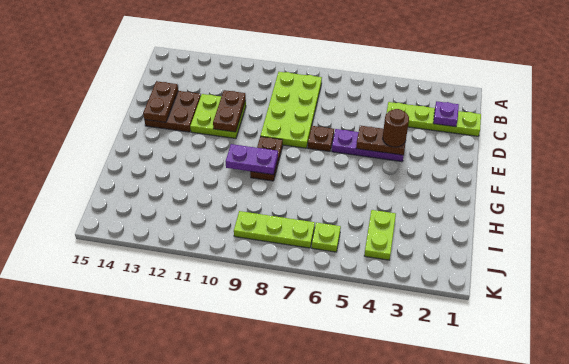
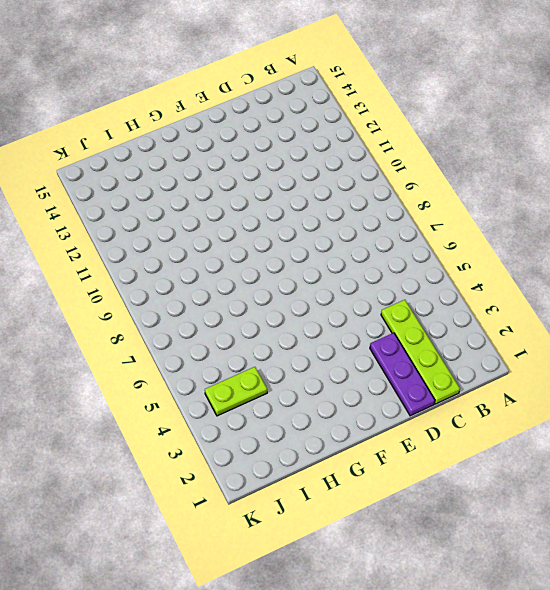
purple plate D1:D3 level 1 -> purple plate E4:E6 level 1
none -> lime plate B8:E9 level 1
none -> lime plate D11:E12 level 1
none -> brown plate D13:E14 level 1

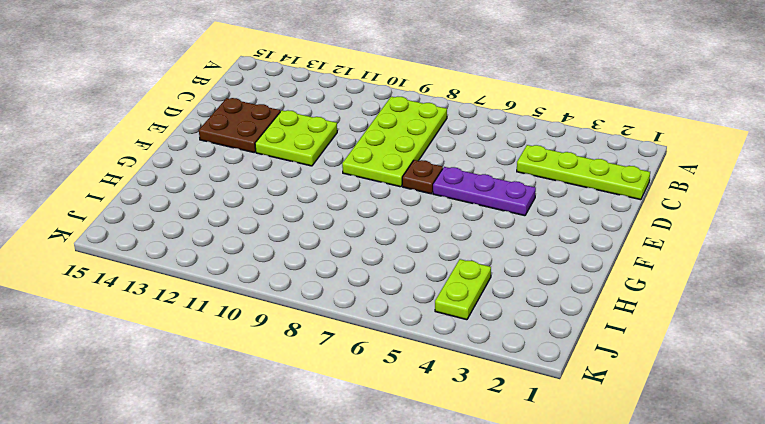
none -> brown plate F9:G9 level 1
none -> lime plate J6 level 1
none -> lime plate J7:J9 level 1

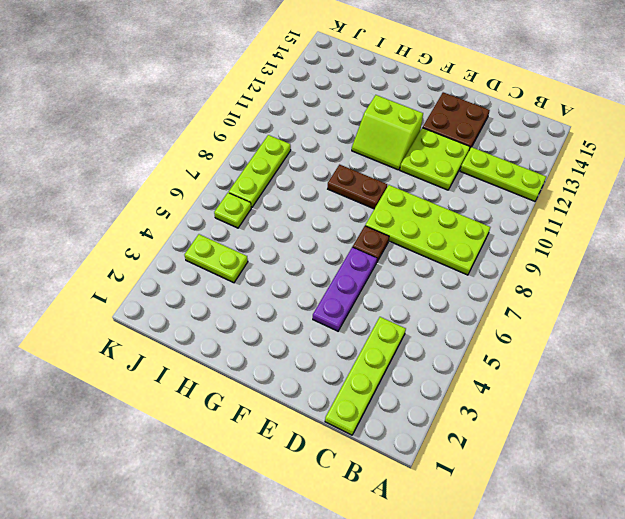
lime plate A12:C12 level 1 -> none
lime slope F11:G12 level 1 top 12 -> none
none -> purple plate C2 level 2
none -> brown plate D11:E11 level 2
none -> brown plate D14:E14 level 2

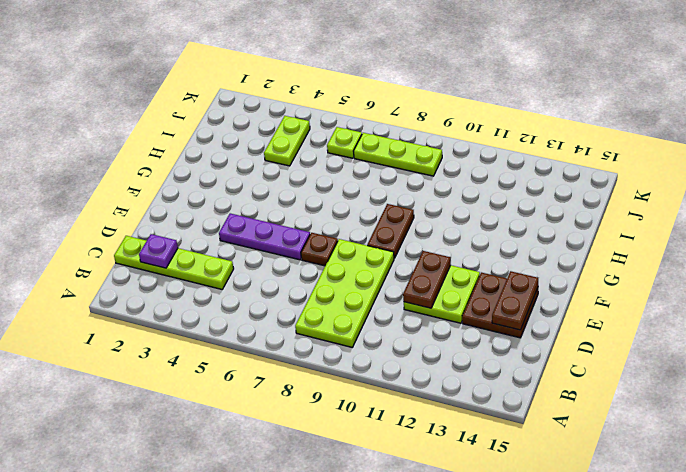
none -> brown plate E4:E5 level 2
none -> purple plate G9:G10 level 2
none -> brown round brick E4 level 3

